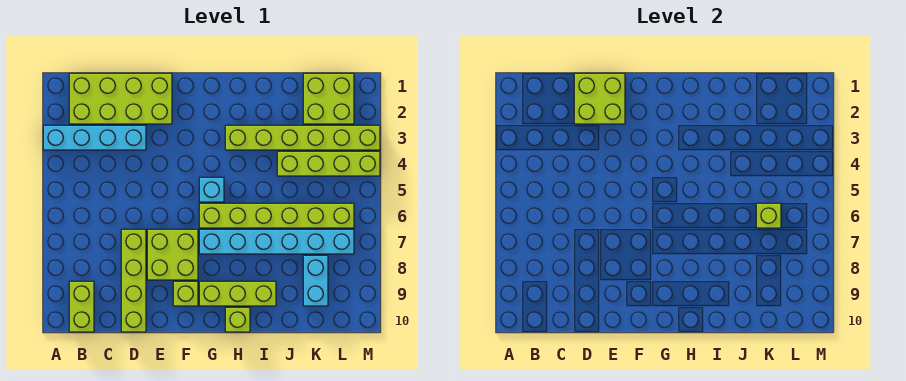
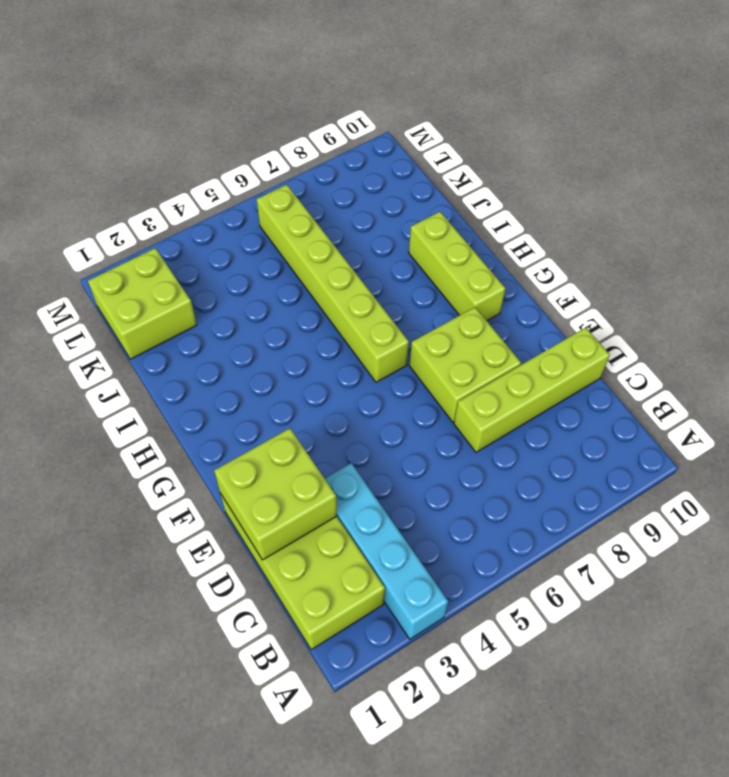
none -> lime brick B9:B10 level 1
none -> lime brick F9 level 1
none -> cyan brick G5 level 1

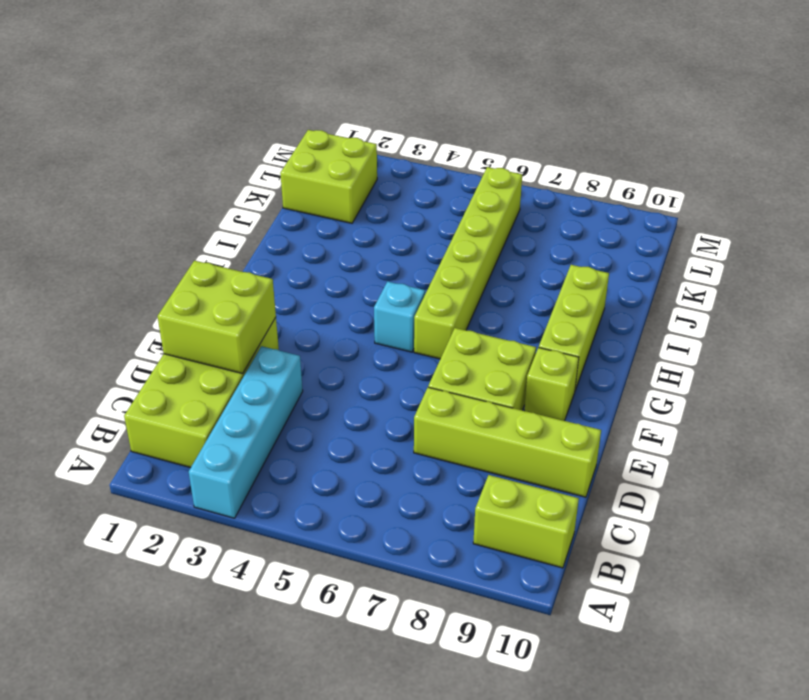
none -> cyan brick G7:L7 level 1
none -> lime brick H3:M3 level 1
none -> lime brick H10 level 1

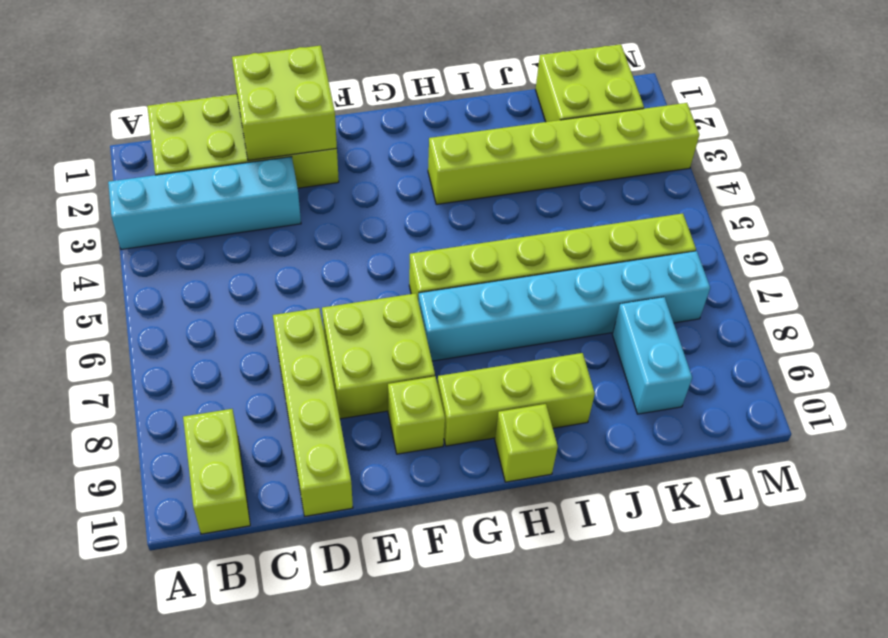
none -> cyan brick G5 level 1
none -> lime brick J4:M4 level 1
none -> lime brick K6 level 2

